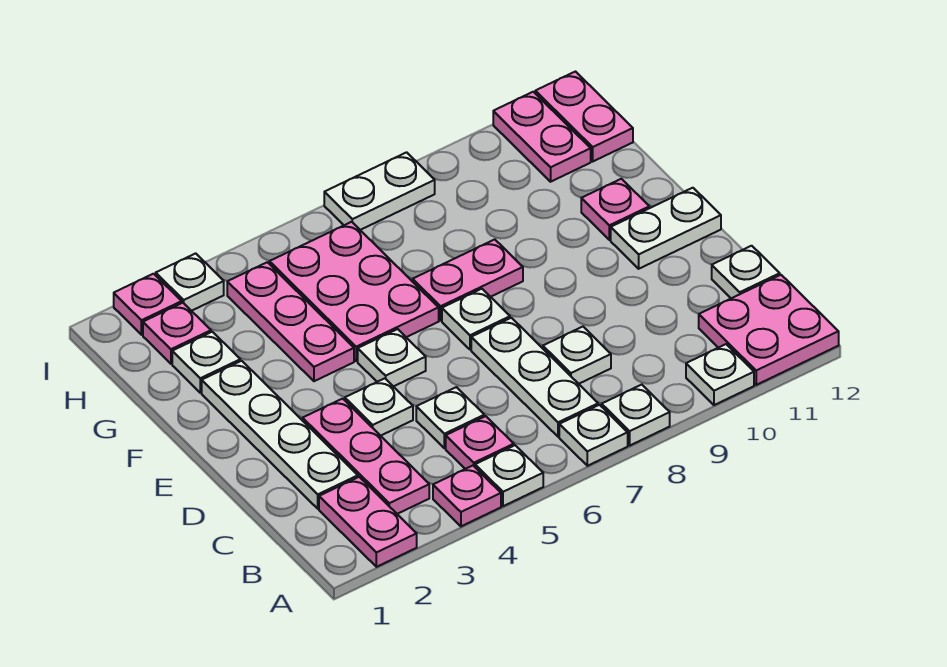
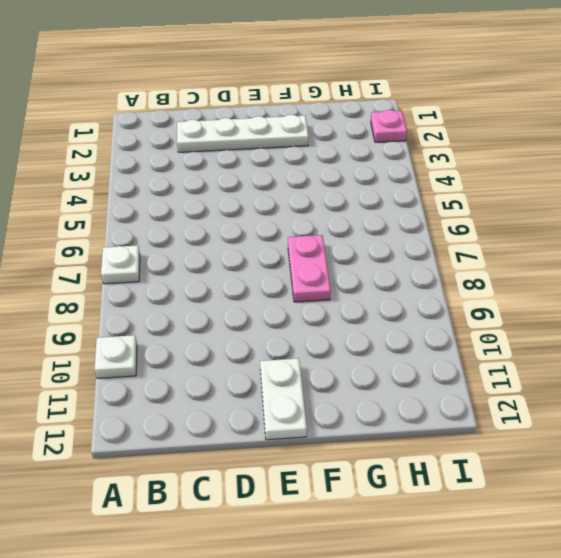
none -> pink plate A2:B2 level 1
none -> pink plate A4 level 1
none -> white plate A5 level 1

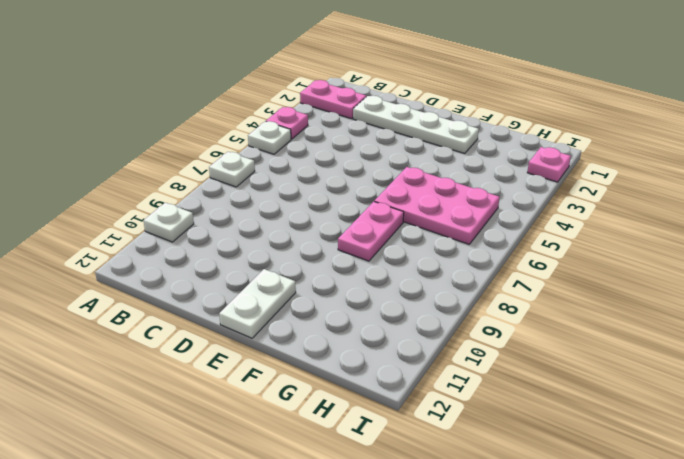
none -> white plate A8 level 1
none -> pink plate A11:B12 level 1
none -> pink plate B3:D3 level 1

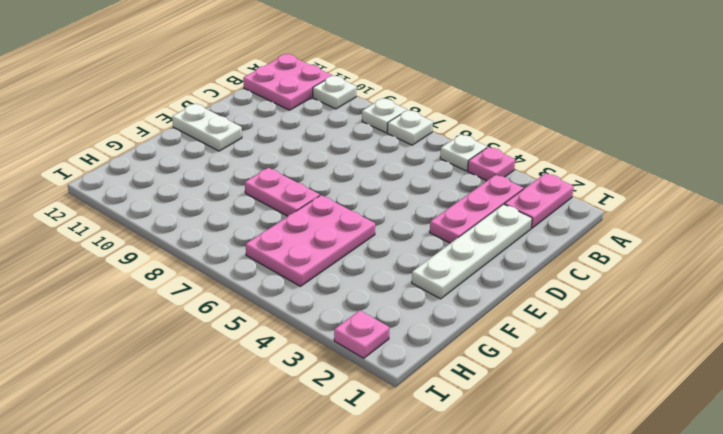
none -> pink plate B5 level 1
none -> white plate B7:D7 level 1
none -> white plate C5 level 1

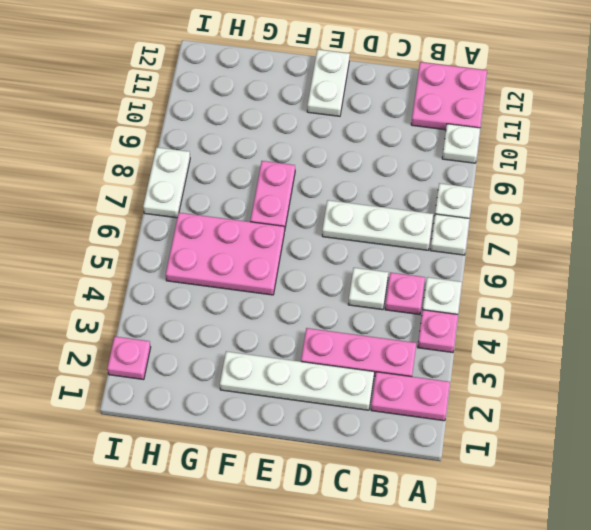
none -> white plate C8 level 1
none -> white plate C12 level 1
none -> white plate D4 level 1

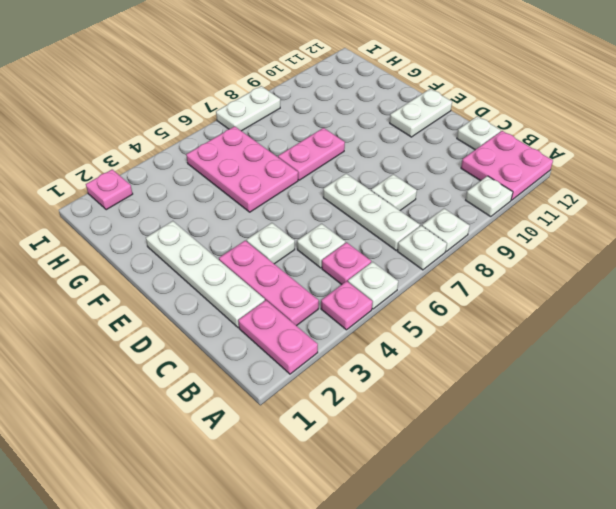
none -> white plate E5 level 1
none -> white plate E7 level 1
none -> pink plate F4:H4 level 1

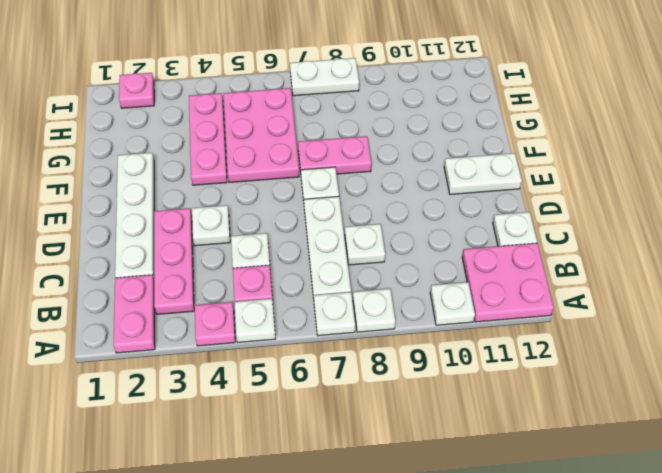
none -> white plate E5 level 1
none -> pink plate F11 level 1
none -> white plate G2 level 1

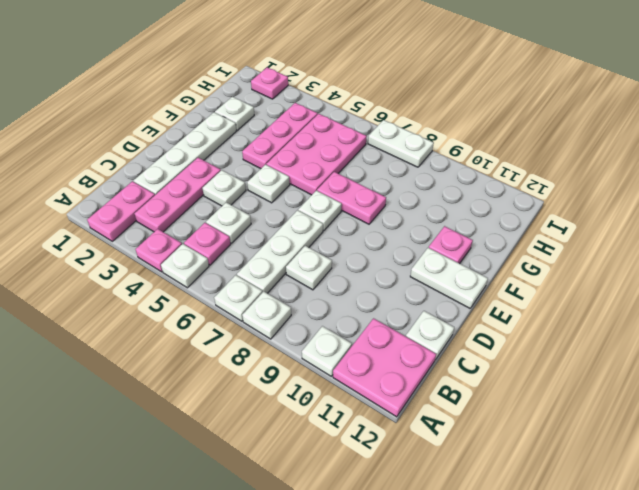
none -> pink plate H2 level 1
none -> pink plate H11:I11 level 1
none -> pink plate H12:I12 level 1

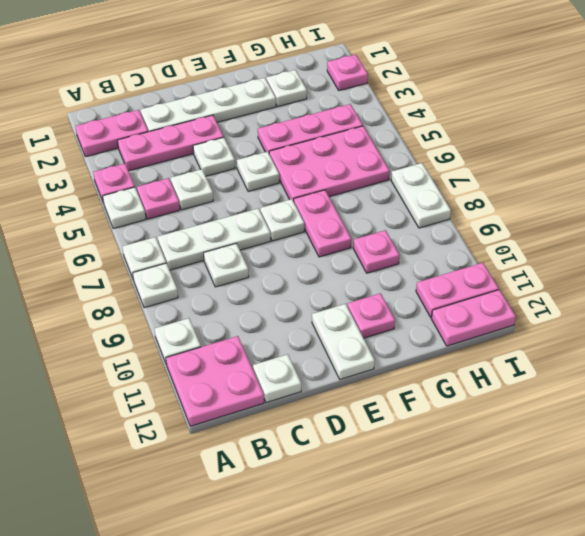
pink plate G9 level 1 -> pink plate H2 level 1
none -> white plate I3 level 1

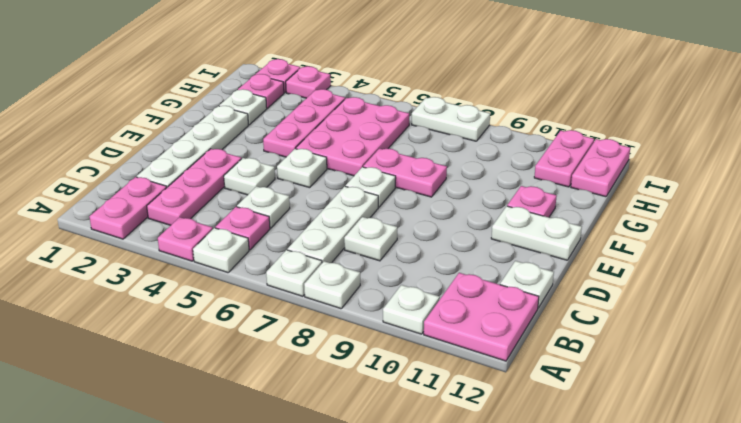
pink plate I3 level 1 -> white plate I3 level 1

